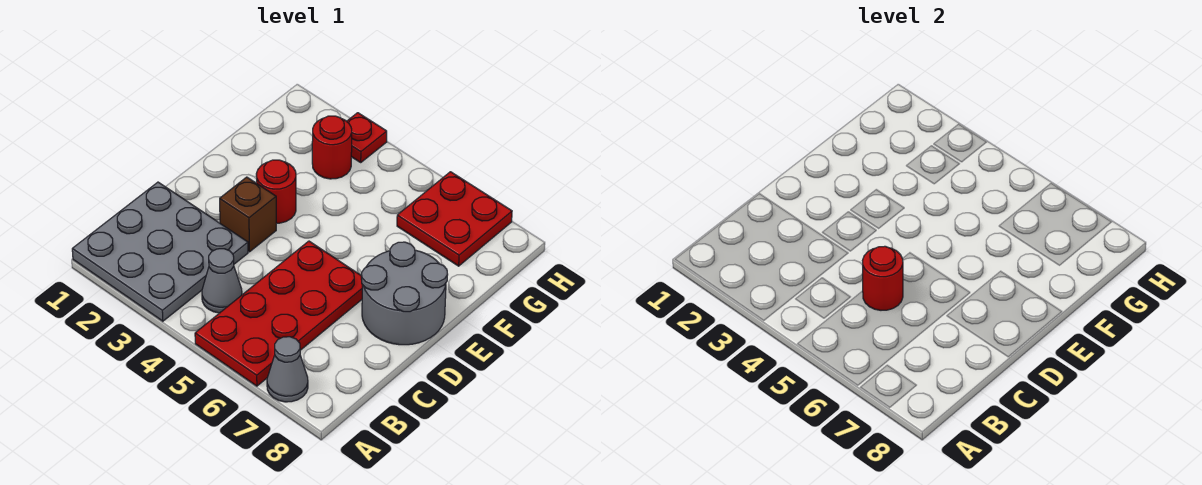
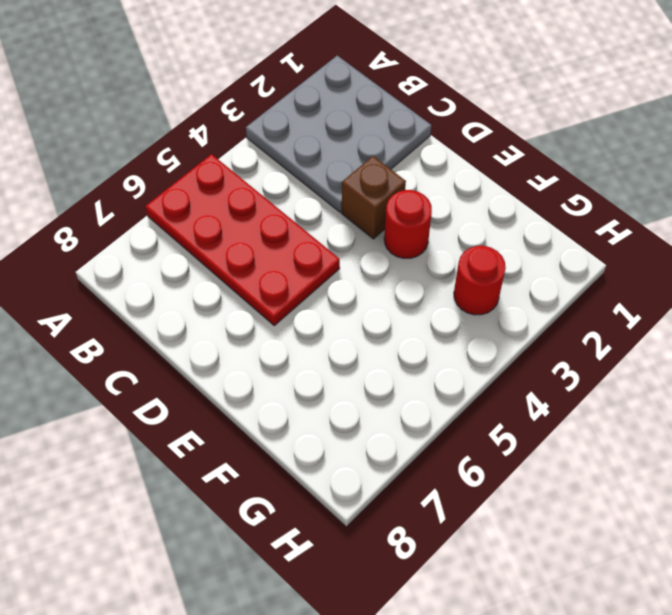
none -> grey cone A7 level 1
none -> grey cone B4 level 1

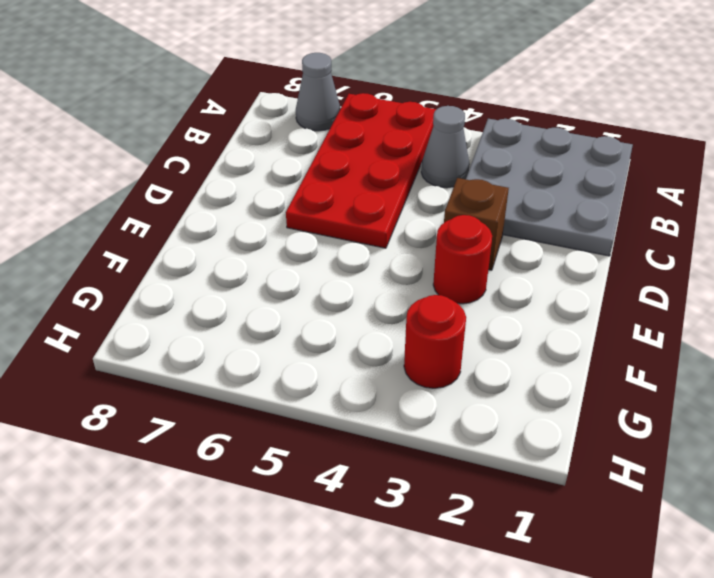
none -> grey round brick D7:E8 level 1
none -> red plate G6:H7 level 1

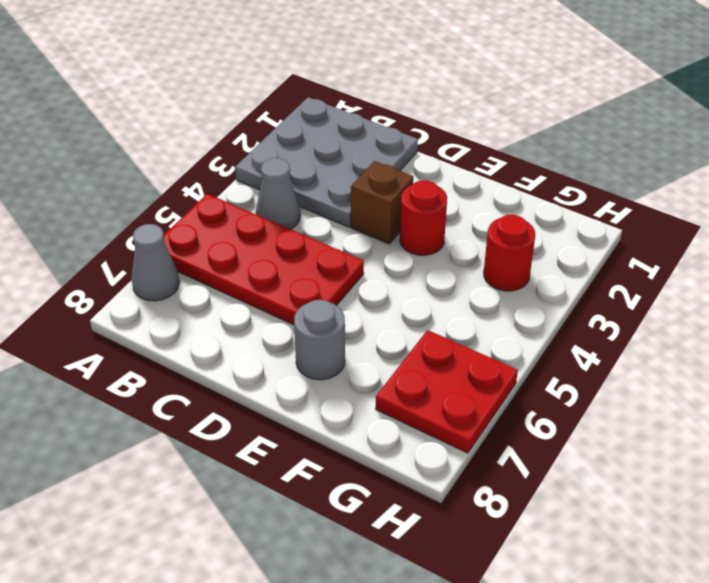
grey round brick E7 level 1 -> grey round brick D7:E8 level 1
none -> red plate H3 level 1
none -> red round brick C5 level 2

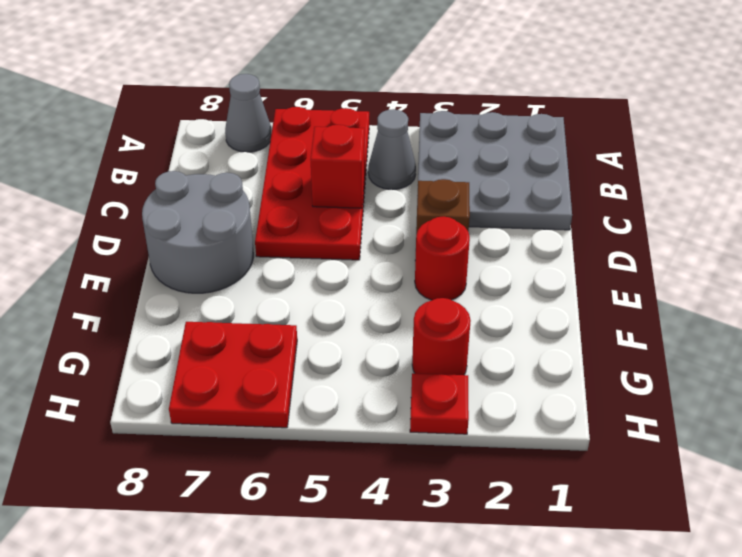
red brick C5 level 2 -> red round brick C5 level 2

